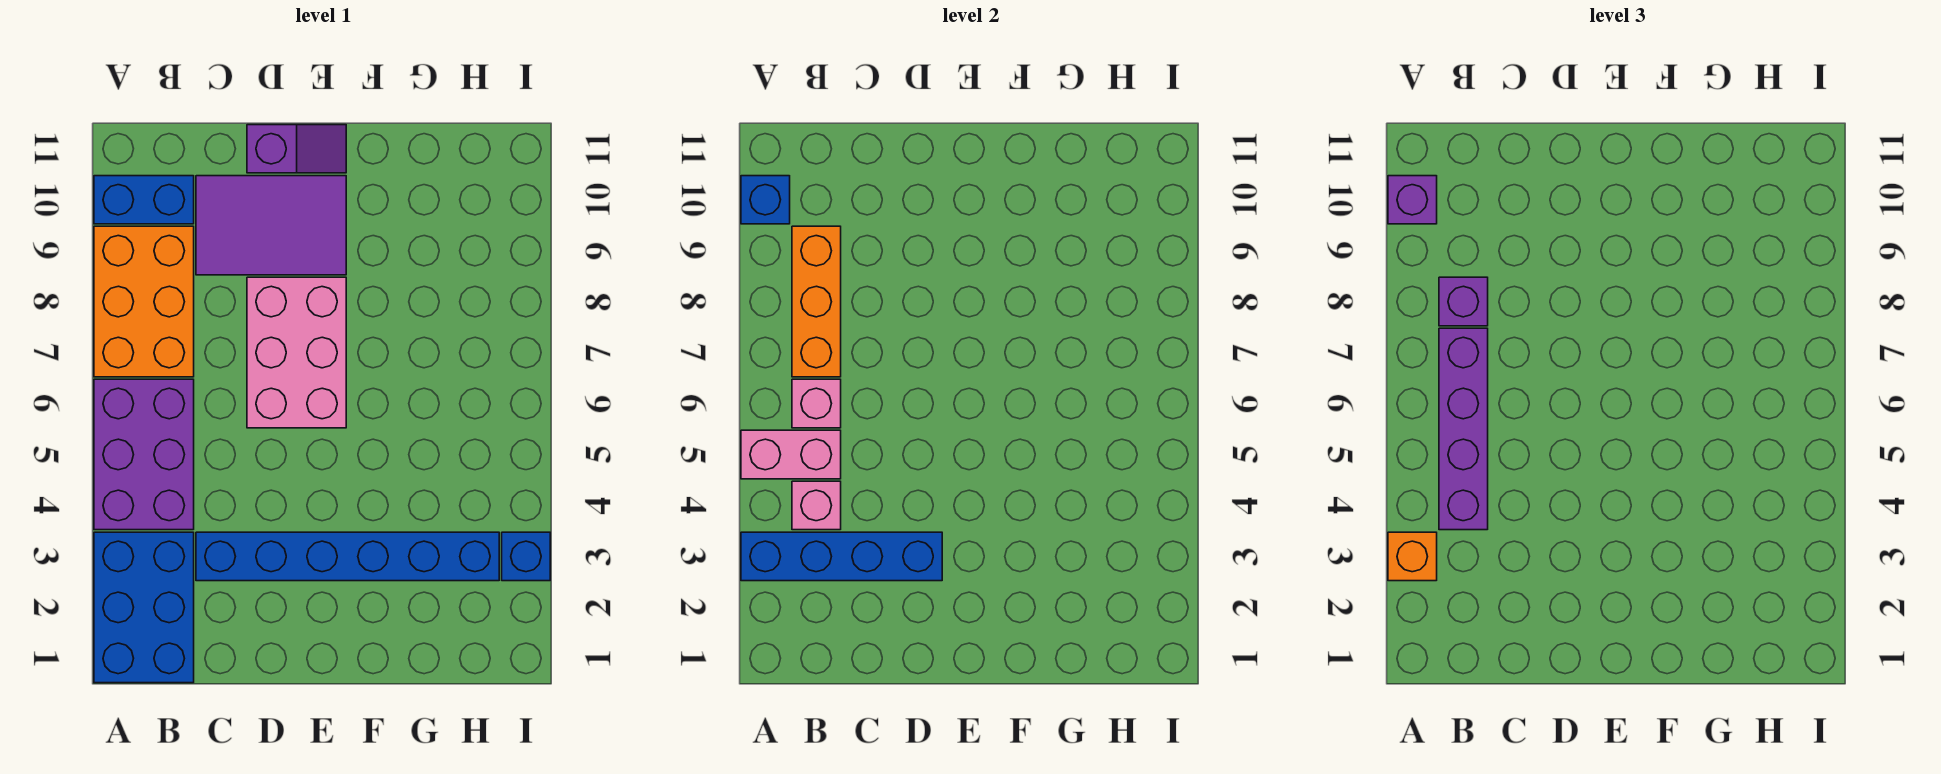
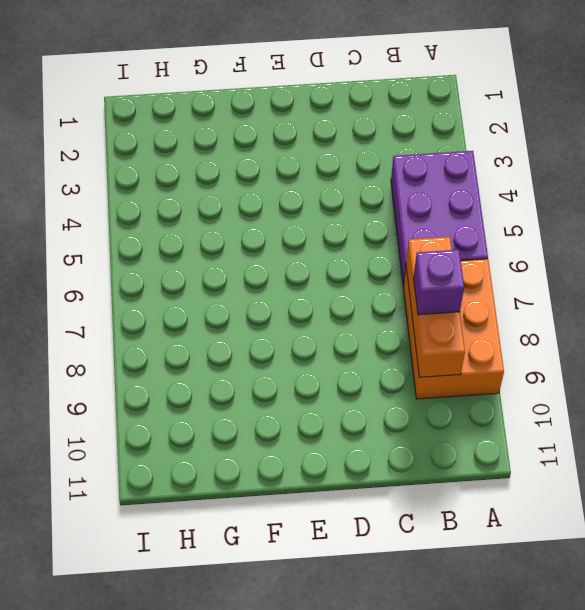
none -> blue brick A1:B3 level 1
none -> blue brick A10:B10 level 1
none -> blue brick C3:H3 level 1

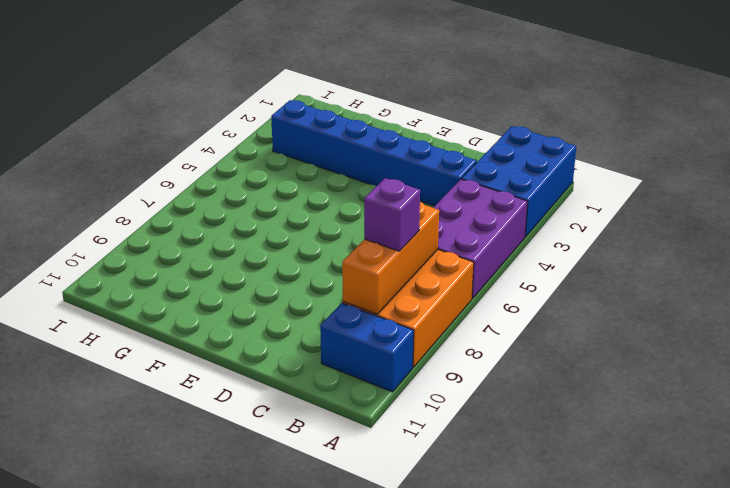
none -> purple tile C9:E10 level 1
none -> pink brick D6:E8 level 1
none -> purple slope D11:E11 level 1 top D

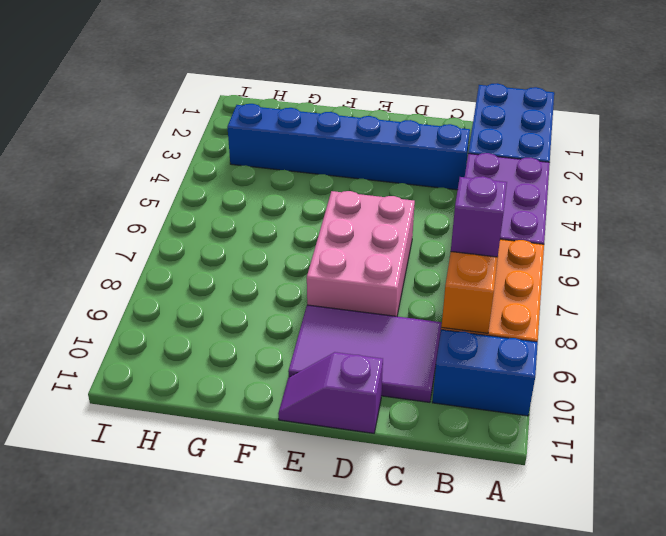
none -> blue brick I3 level 1
none -> blue brick A3:D3 level 2
none -> pink brick A5:B5 level 2

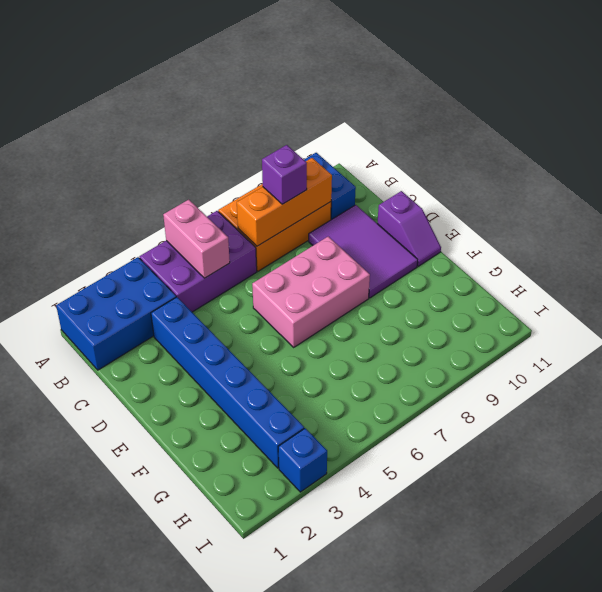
none -> blue brick A3:D3 level 2
none -> blue brick A10 level 2
none -> pink brick B4 level 2

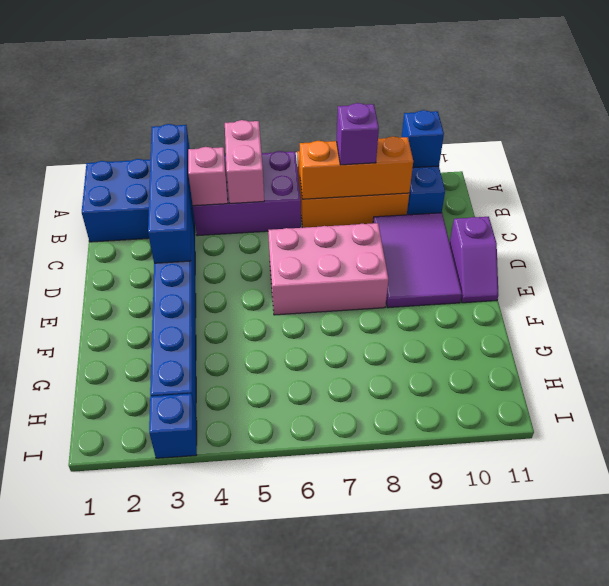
none -> pink brick B6 level 2
none -> orange brick A3 level 3
none -> purple brick A10 level 3

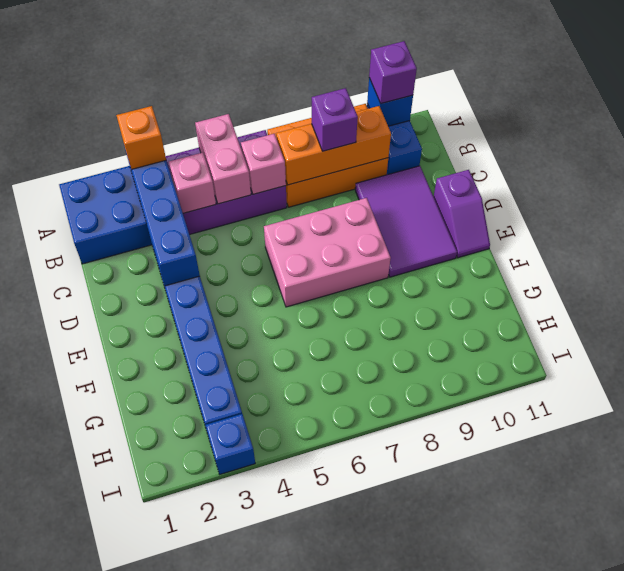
none -> purple brick B4:B7 level 3

